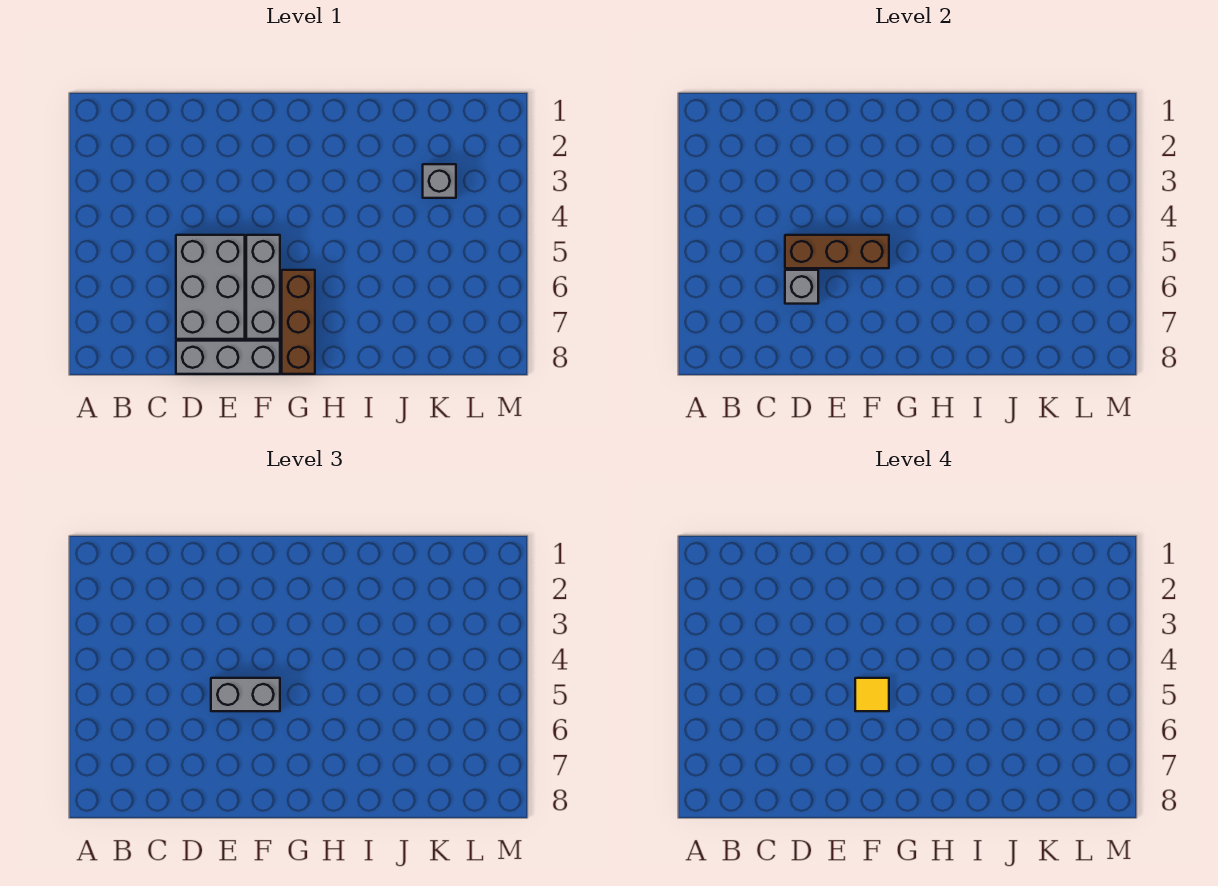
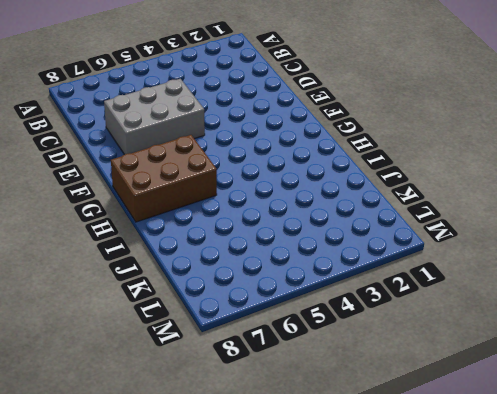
brown brick G6:H8 level 1 -> brown brick G6:G8 level 1
none -> grey brick D8:F8 level 1
none -> grey brick F5:F7 level 1

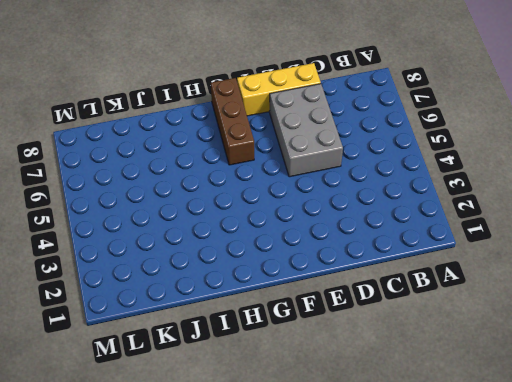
yellow brick D8:F8 level 1 -> grey brick D8:F8 level 1
none -> grey brick F5:F7 level 1
none -> grey brick K3 level 1

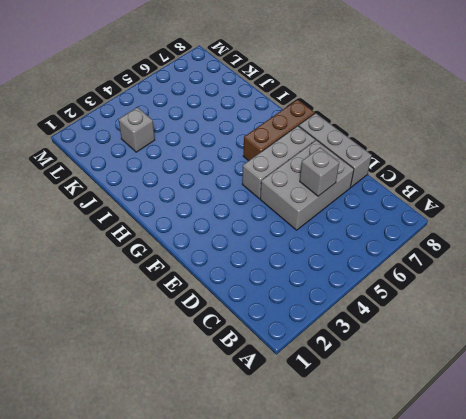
none -> brown brick D5:F5 level 2
none -> grey brick E5:F5 level 3

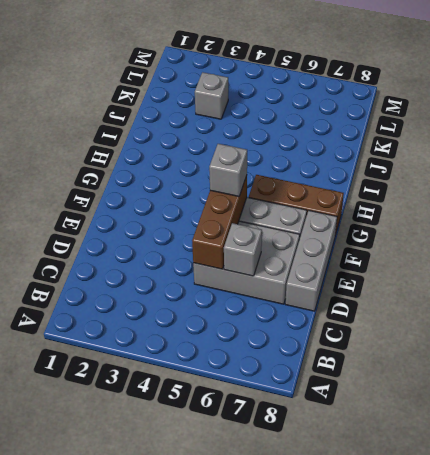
grey brick F5 level 3 -> grey brick E5:F5 level 3
none -> yellow tile F5 level 4

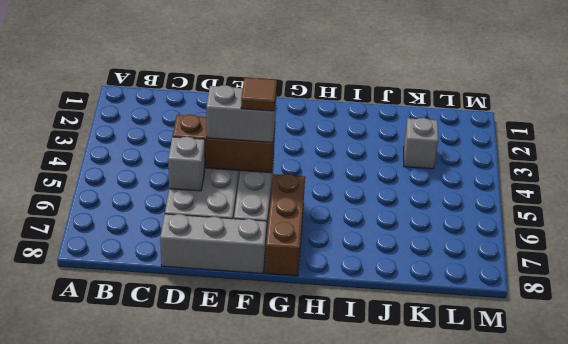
brown tile F5 level 4 -> yellow tile F5 level 4

